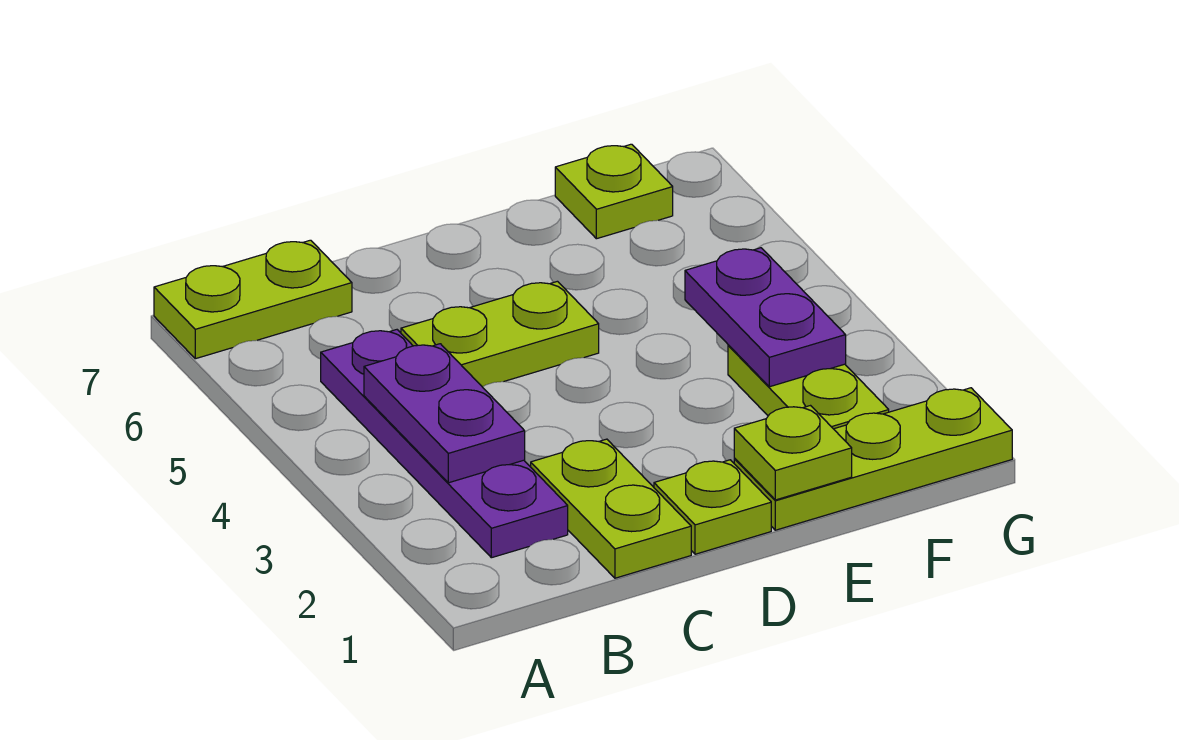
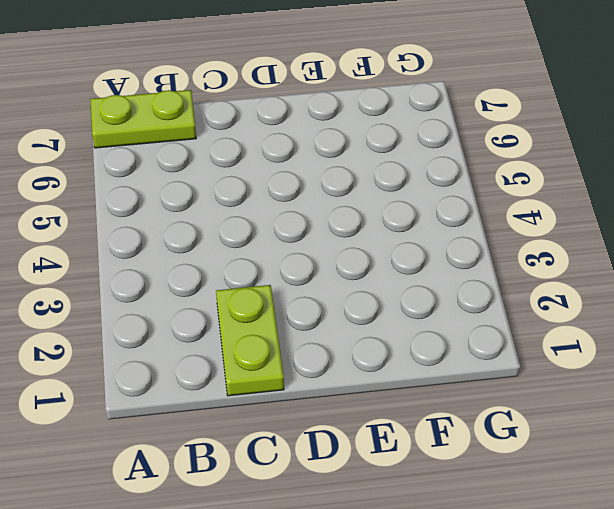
none -> purple plate B2:B5 level 1
none -> lime plate C5:D5 level 1

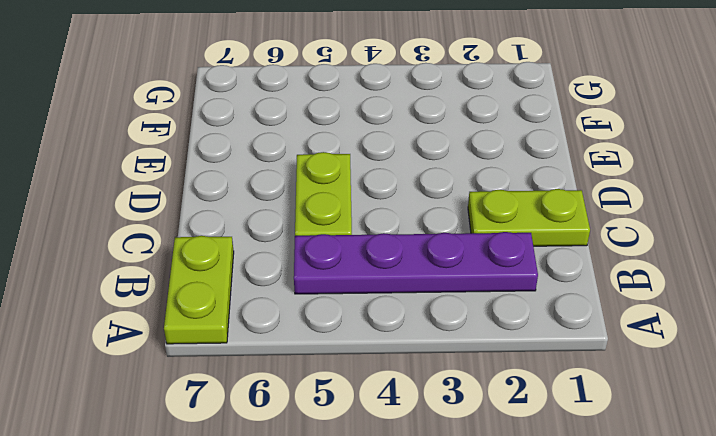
none -> lime plate D1 level 1
none -> lime plate E1:G1 level 1

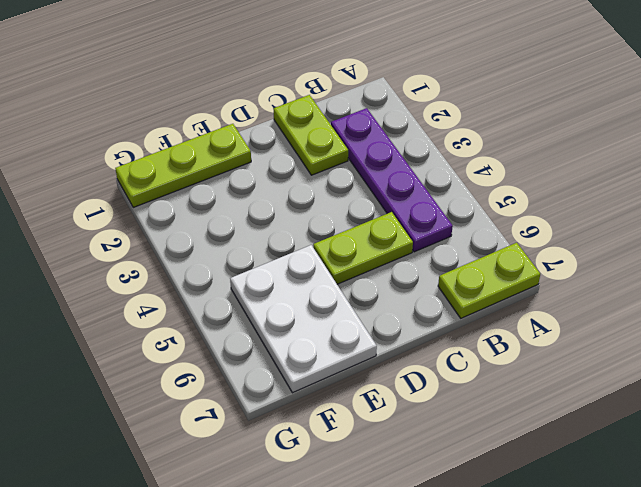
white plate E5:F7 level 1 -> lime plate F7 level 1
none -> lime plate D1 level 1
none -> lime plate F2:F3 level 1

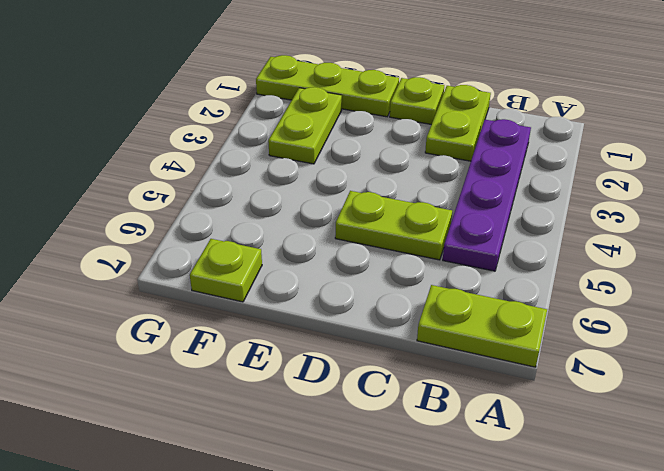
none -> purple plate B3:B4 level 2
none -> lime plate E1 level 2

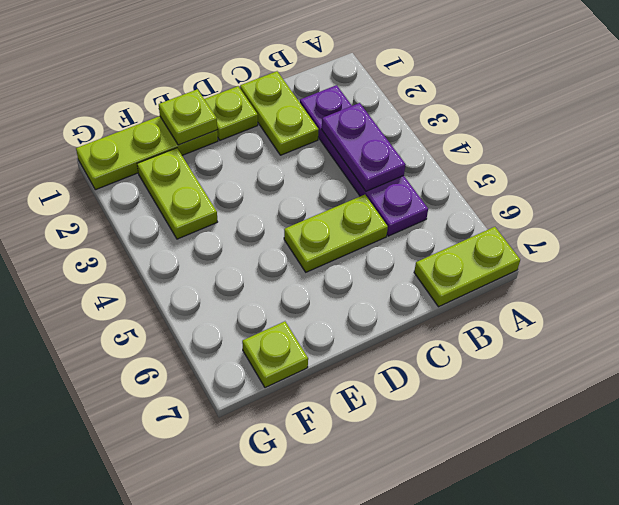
none -> purple plate F3:F4 level 2

